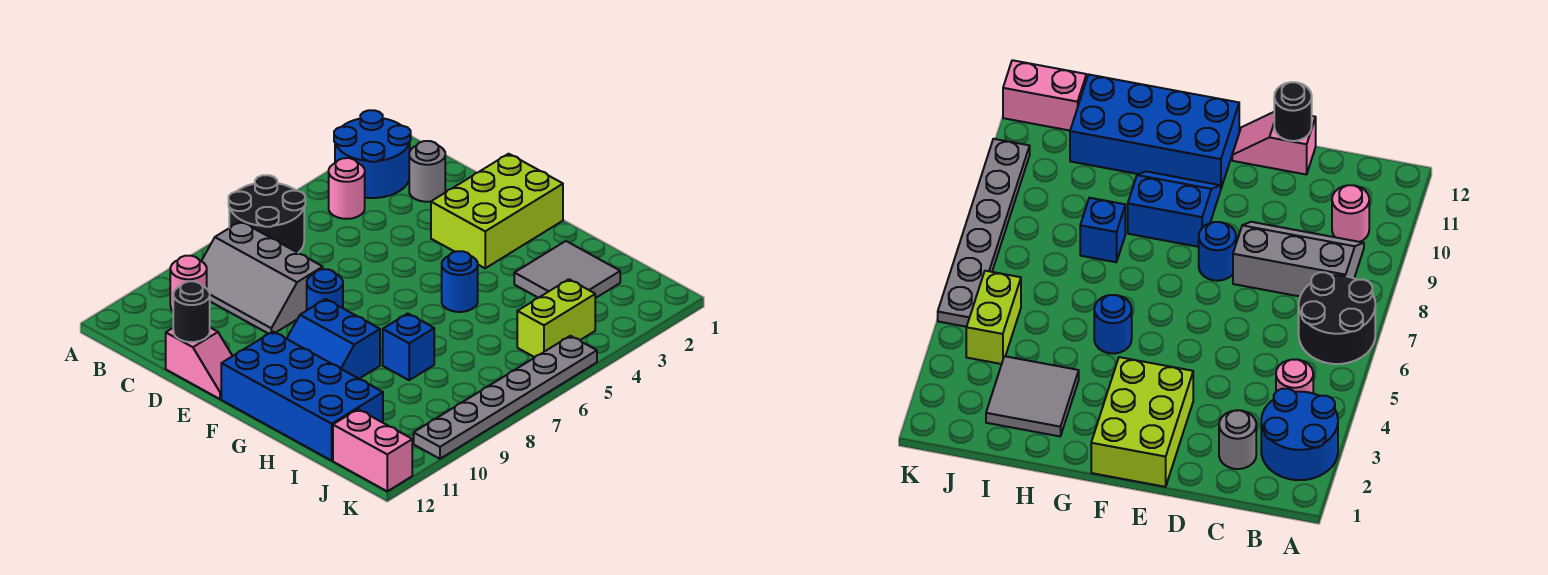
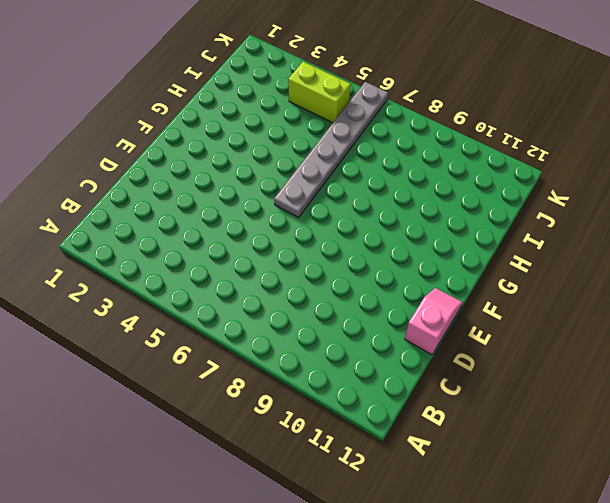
grey plate F6:K6 level 1 -> grey plate K5:K10 level 1
none -> blue round brick A2:B3 level 1
none -> black round brick A6:B7 level 1
none -> pink round brick B4 level 1

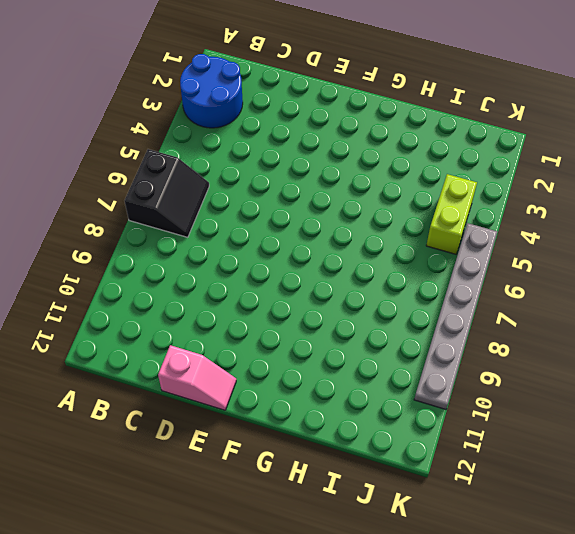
black slope A6:B7 level 1 top A -> black round brick A6:B7 level 1
none -> pink round brick B4 level 1
none -> grey slope B8:D9 level 1 top 8
none -> pink round brick B10 level 1

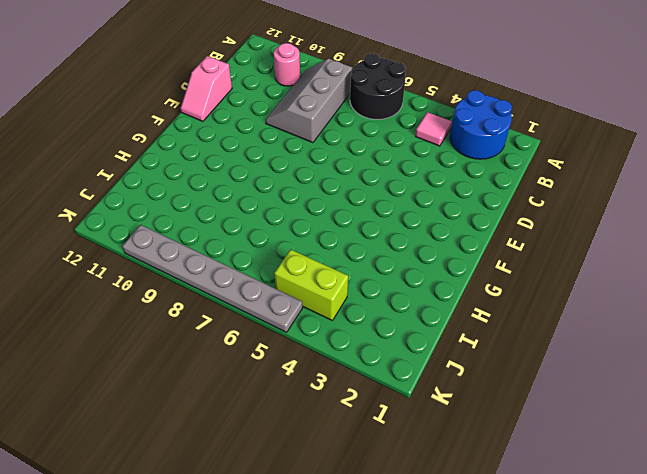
pink tile B4 level 1 -> pink round brick B4 level 1
none -> grey round brick C2 level 1
none -> lime brick E1:F3 level 1
none -> blue round brick E8 level 1

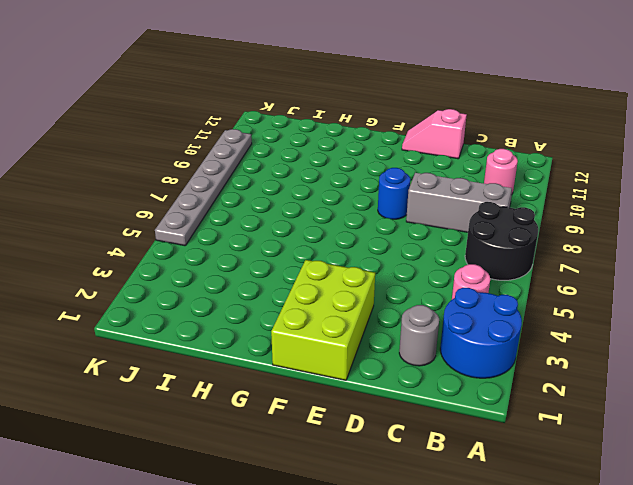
none -> blue slope F9:G10 level 1 top 9
none -> blue brick F11:I12 level 1
none -> blue round brick G5 level 1

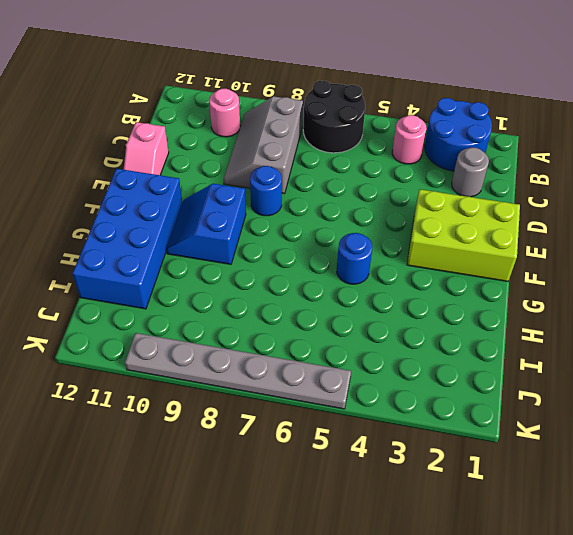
none -> grey tile H2:I3 level 1
none -> blue brick H8 level 1
none -> lime brick J4:J5 level 1

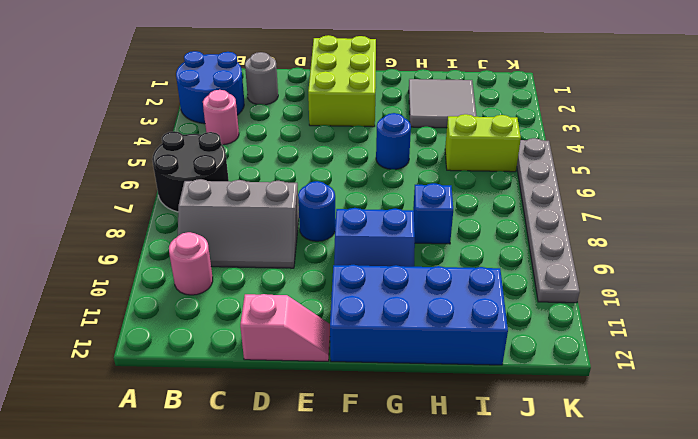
lime brick I5:J5 level 1 -> lime brick J4:J5 level 1
none -> pink brick J12:K12 level 1
none -> black round brick D12 level 2

